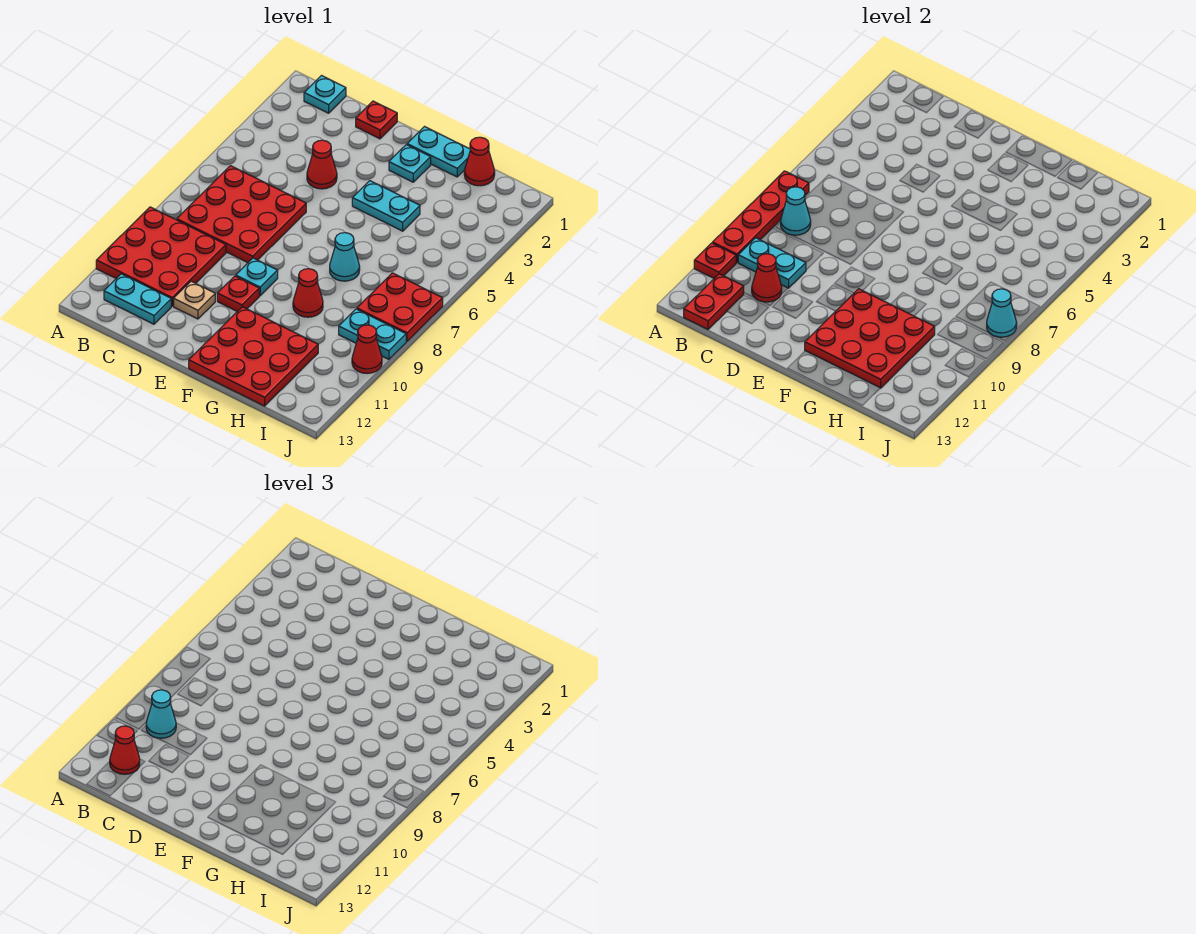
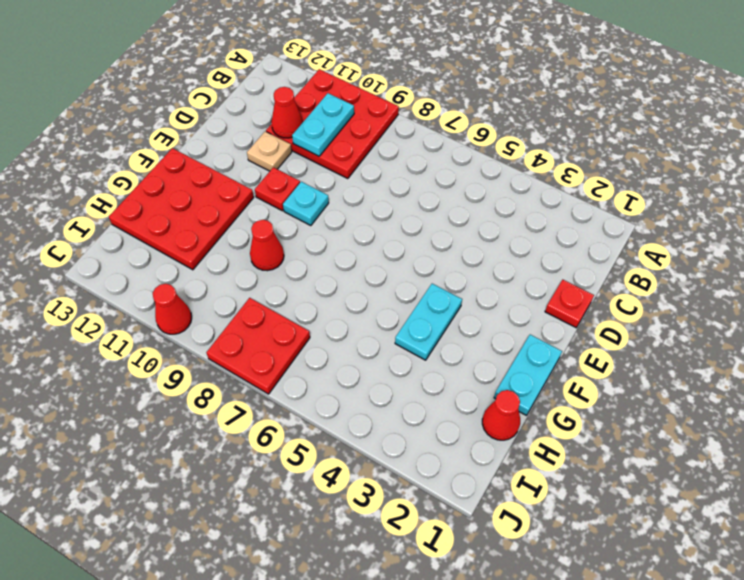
none -> cyan plate B1 level 1
none -> red plate B6:D8 level 1
none -> cyan plate B12:C12 level 1

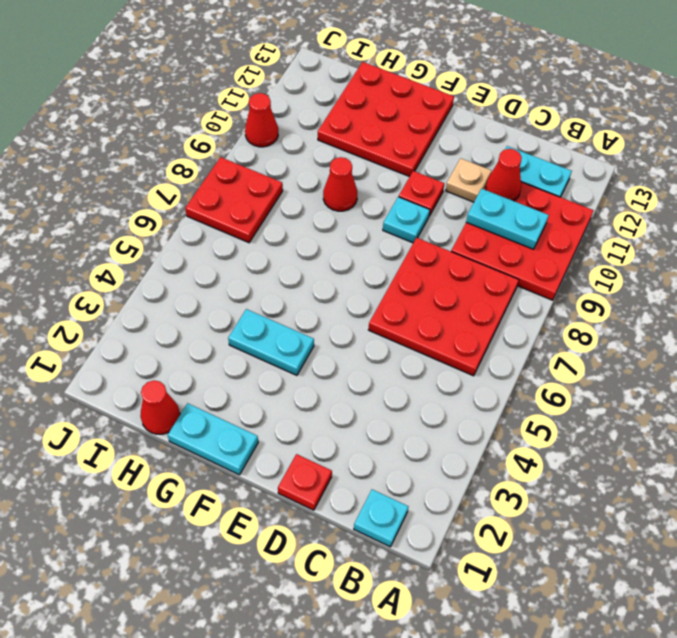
none -> red cone D4 level 1
none -> cyan plate F2 level 1
none -> cyan cone G7 level 1

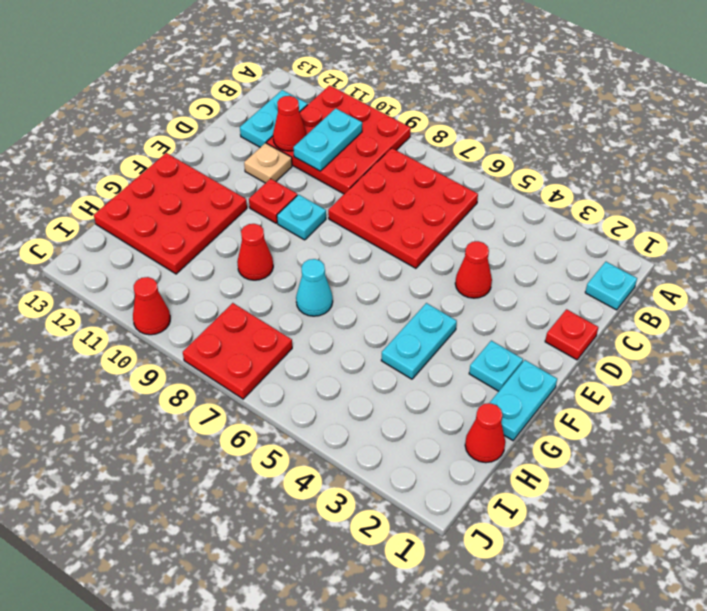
none -> cyan plate I9:J9 level 1
none -> red plate A7:A10 level 2
none -> red plate A11 level 2

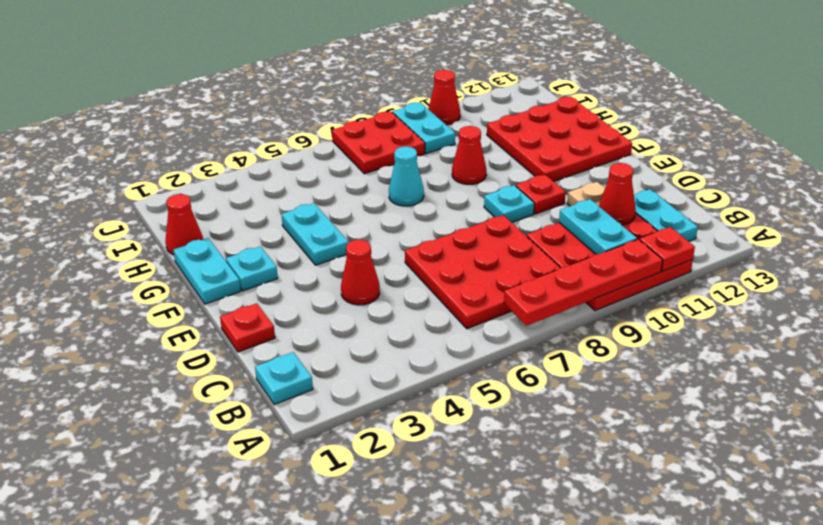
none -> cyan cone B8 level 2
none -> red plate B12:B13 level 2
none -> red plate F10:H12 level 2

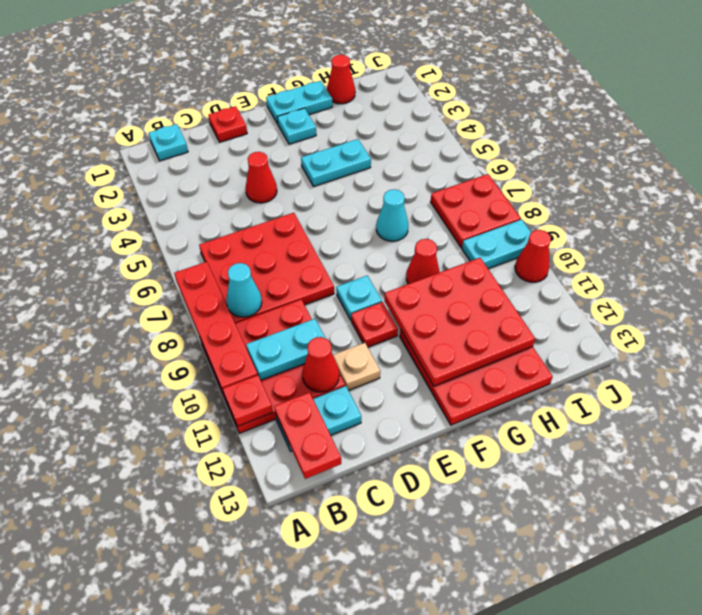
none -> cyan cone J8 level 2
none -> cyan cone B10 level 3
none -> red cone B12 level 3

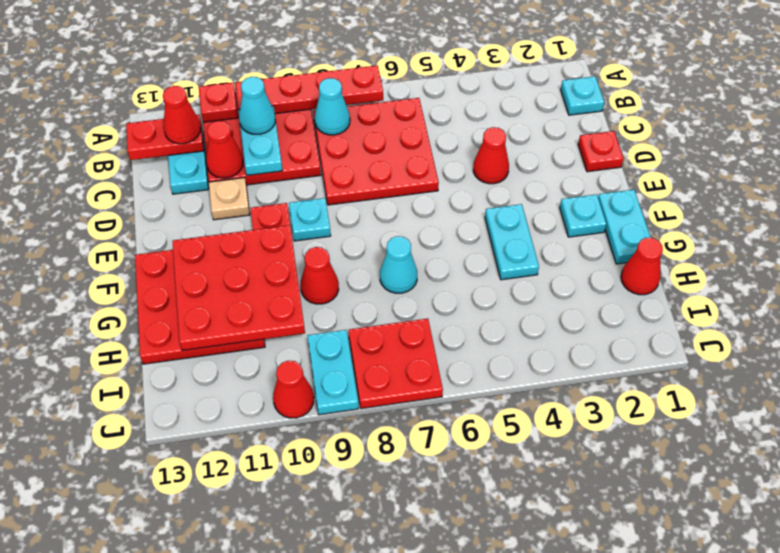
none -> cyan cone J8 level 2

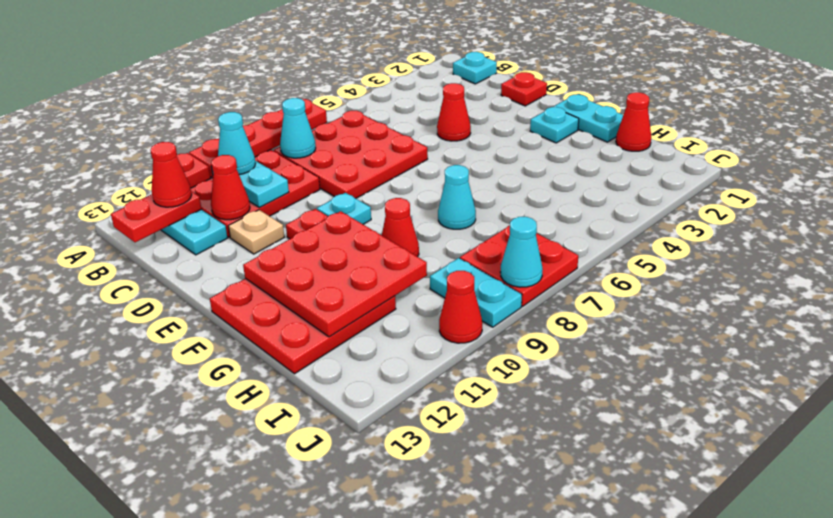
none -> cyan plate F4:G4 level 1

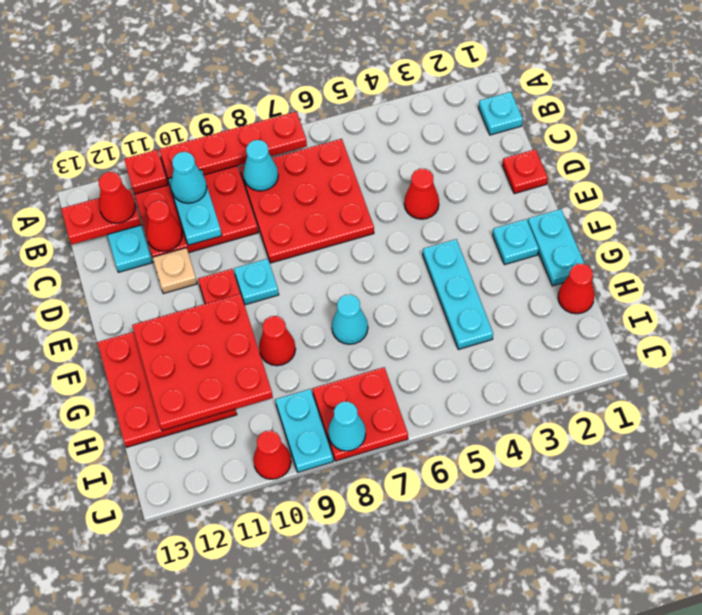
cyan plate F4:H4 level 1 -> cyan plate F4:G4 level 1

